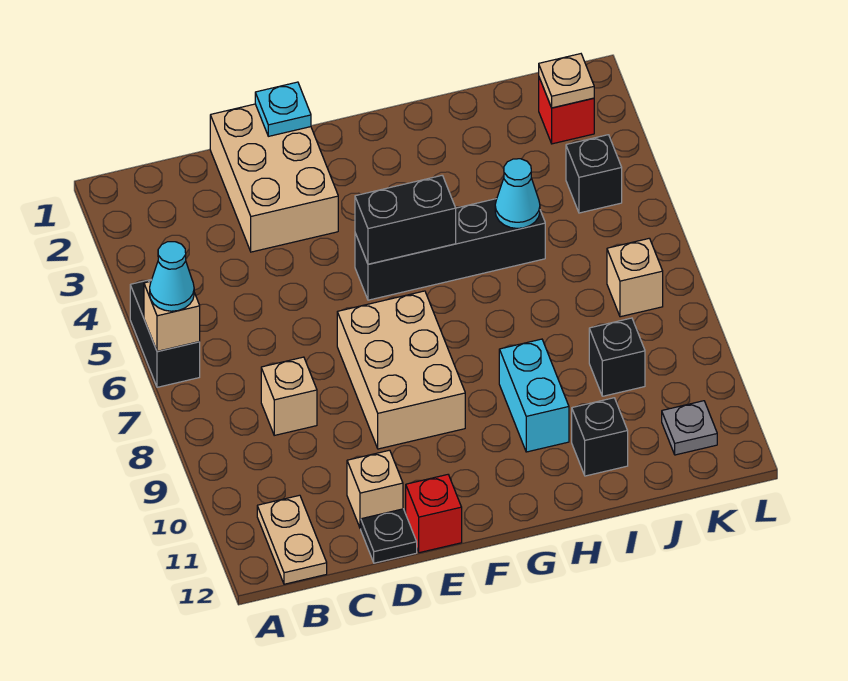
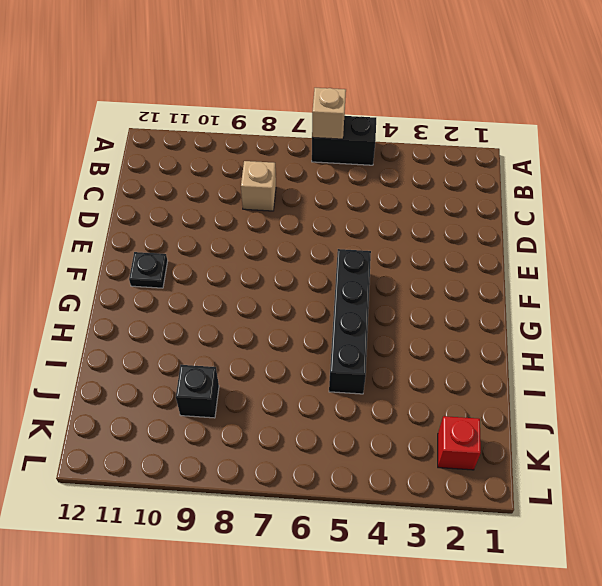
black plate F11 level 1 -> black plate D12 level 1
none -> tan plate B11:B12 level 1
none -> tan brick D1:E3 level 1
none -> tan brick D11 level 1

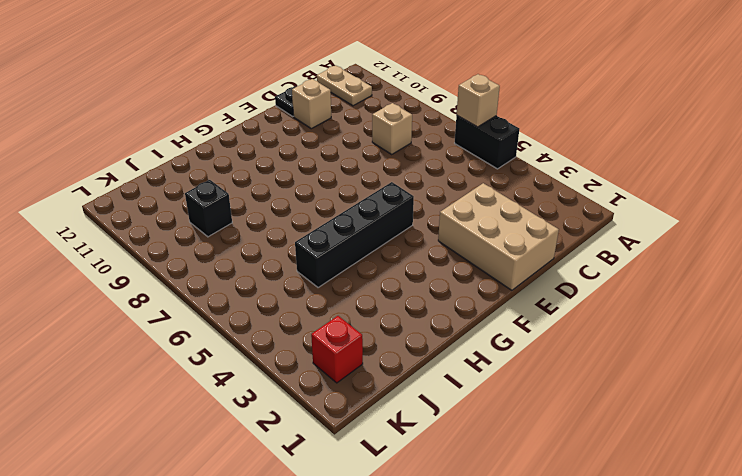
none -> tan brick E7:F9 level 1
none -> red brick E12 level 1
none -> cyan brick H9:H10 level 1

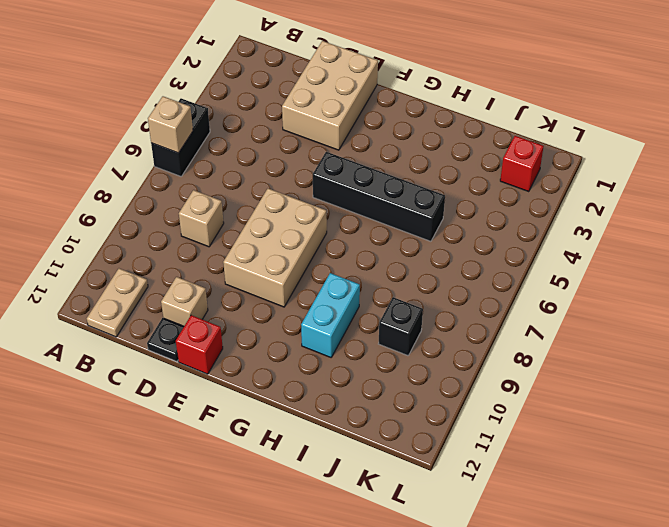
none -> black brick I11 level 1
none -> black brick K4 level 1
none -> tan brick K7 level 1

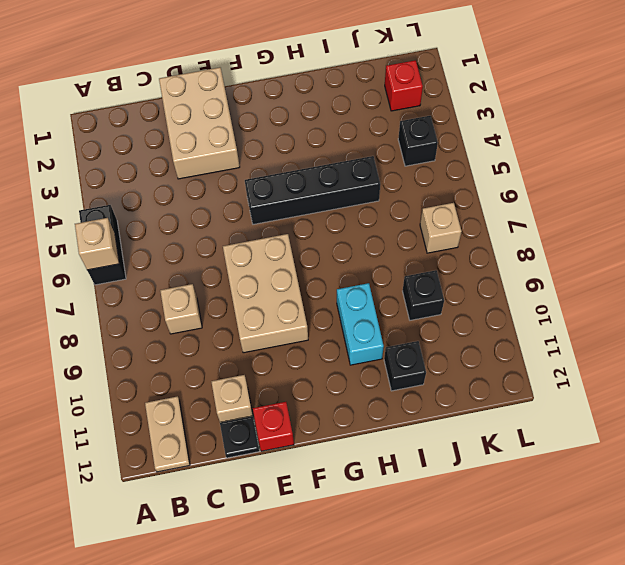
none -> grey plate K11 level 1
none -> cyan plate E1 level 2
none -> black brick F5:G5 level 2

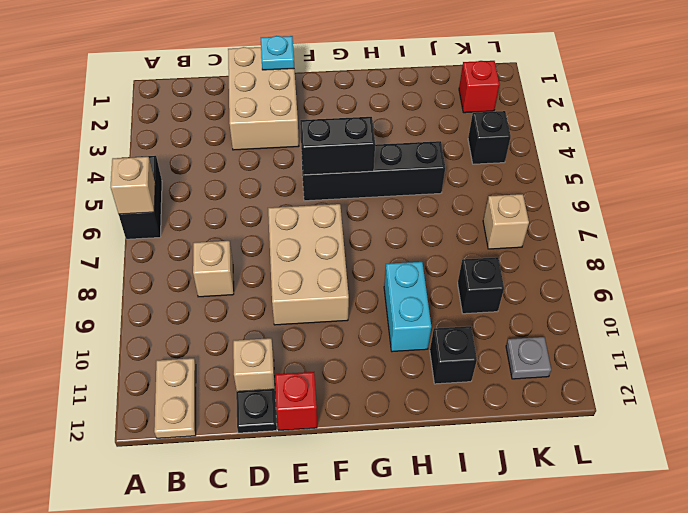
none -> cyan cone I5 level 2
none -> tan plate K2 level 2
none -> cyan cone A6 level 3

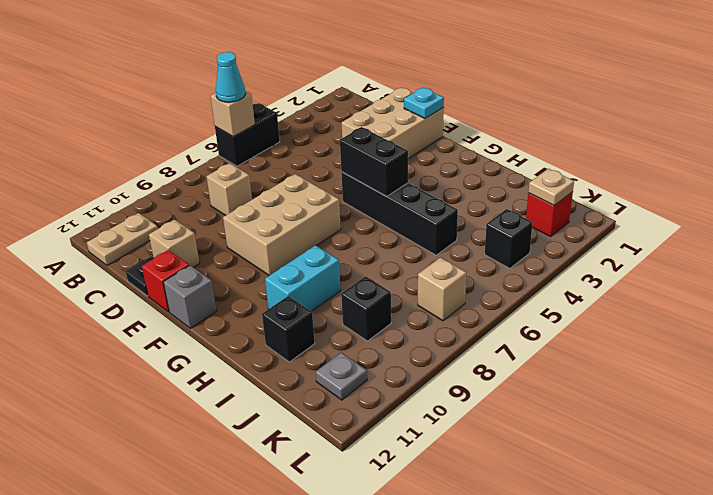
grey brick F12 level 1 -> none
none -> cyan cone I5 level 2

